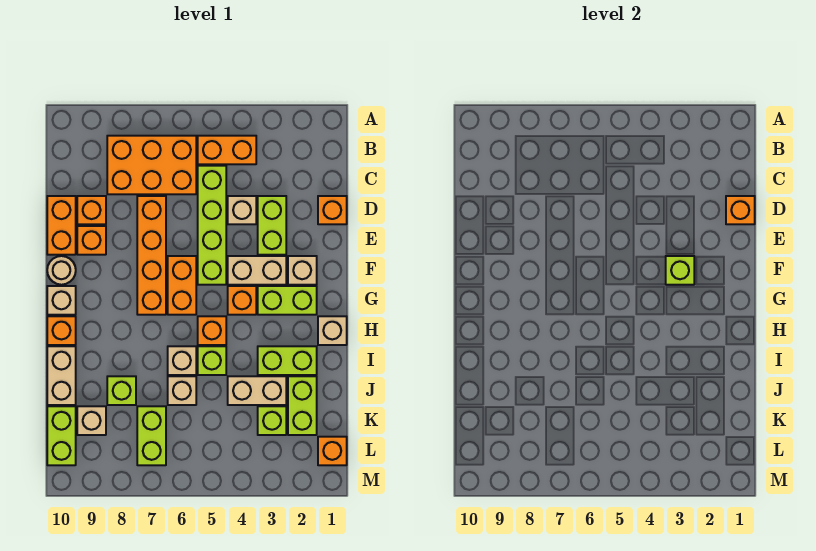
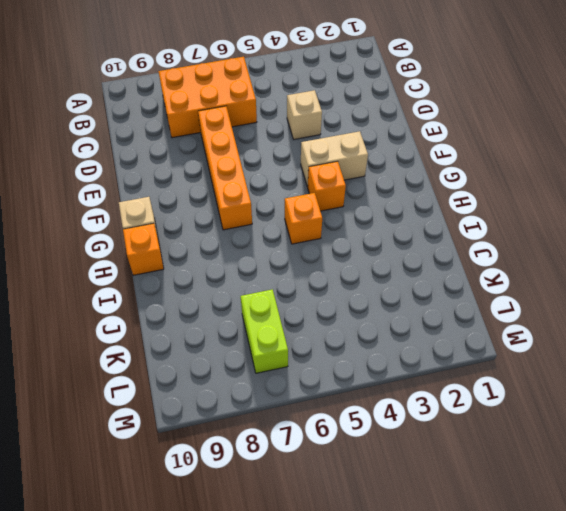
none -> orange brick B4:B5 level 1
none -> lime brick C5:F5 level 1
none -> orange brick D1 level 1
none -> lime brick D3:E3 level 1

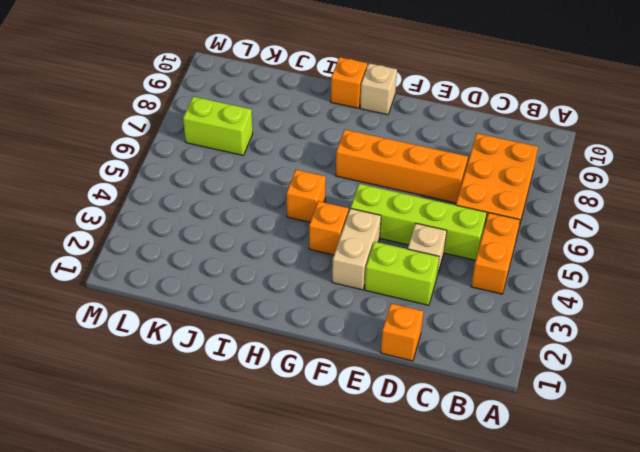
none -> orange brick D9 level 1
none -> orange brick D10:E10 level 1
none -> orange brick E9 level 1
none -> tan brick F2 level 1

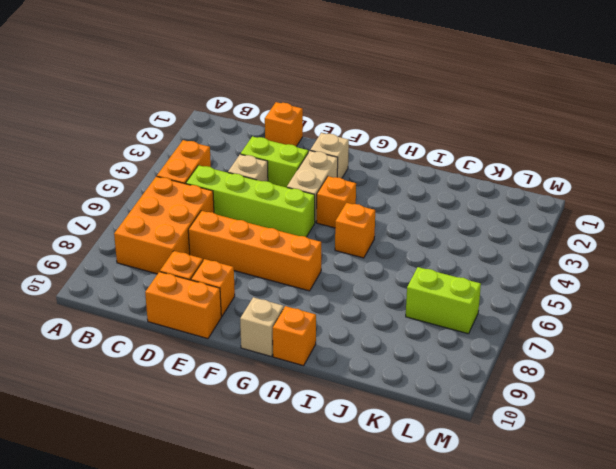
none -> orange brick F6:G6 level 1
none -> tan round brick F10 level 1
none -> lime brick G2:G3 level 1
none -> tan brick H1 level 1

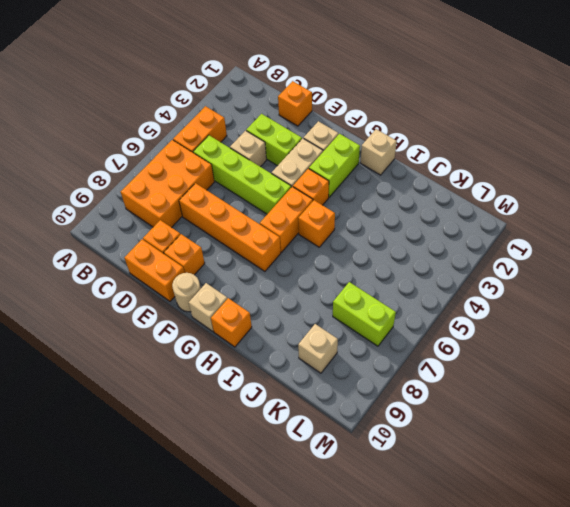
orange brick G5:G6 level 1 -> orange brick F6:G6 level 1
none -> lime brick I2:I3 level 1
none -> lime brick I5 level 1
none -> tan brick I6 level 1
none -> tan brick I10:J10 level 1

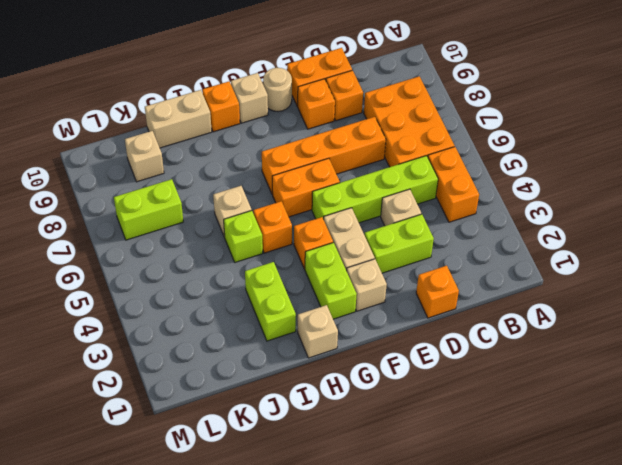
none -> lime brick J2:K2 level 1
none -> tan brick J3:J4 level 1
none -> tan brick J6 level 1
none -> lime brick J8 level 1

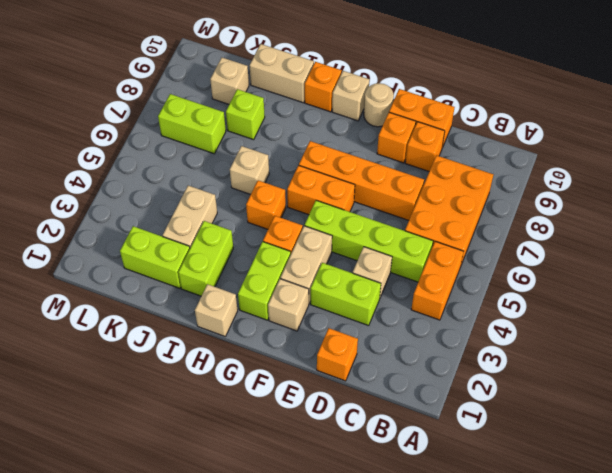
none -> lime brick I5 level 1
none -> tan brick J6 level 1
none -> lime brick K3 level 1
none -> lime brick K10:L10 level 1

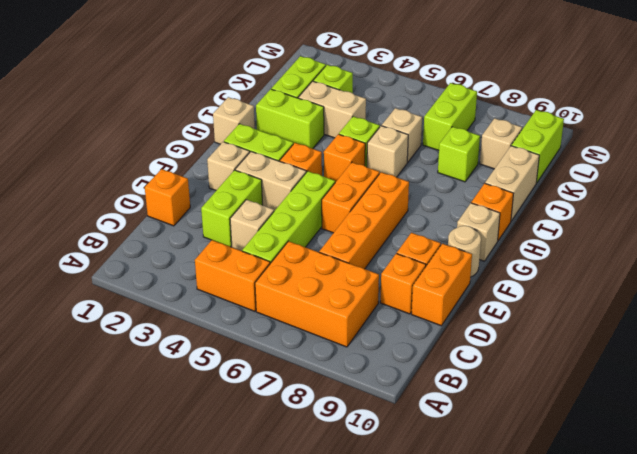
none -> orange brick L1 level 1
none -> orange brick D1 level 2
none -> lime brick F3 level 2

